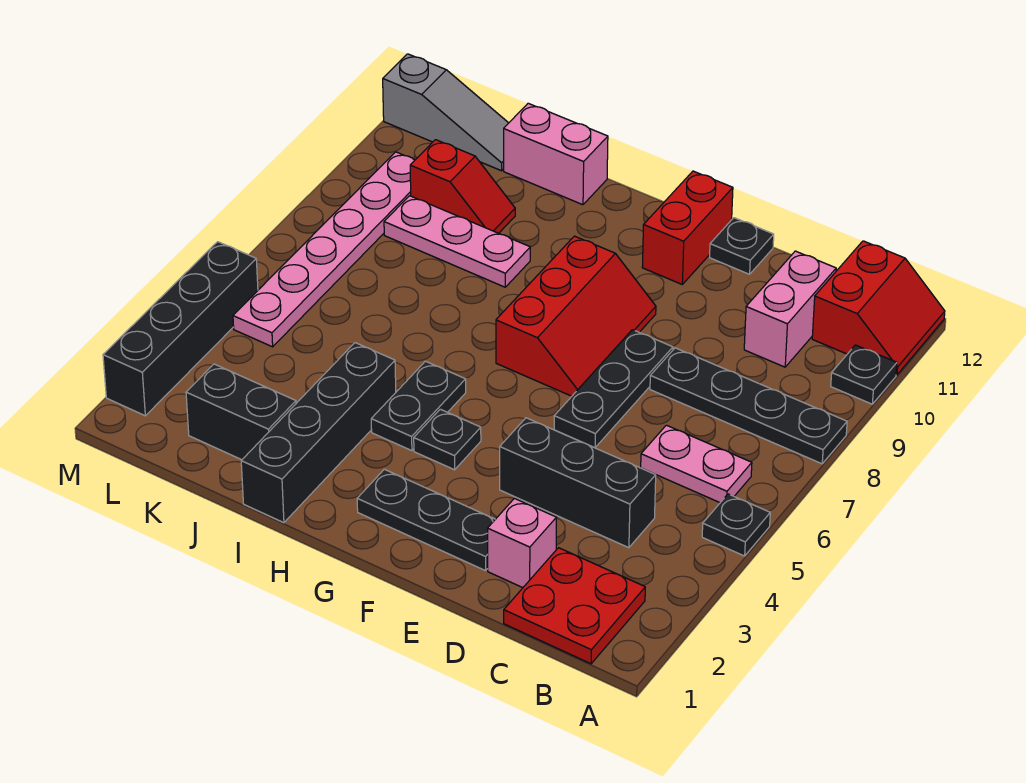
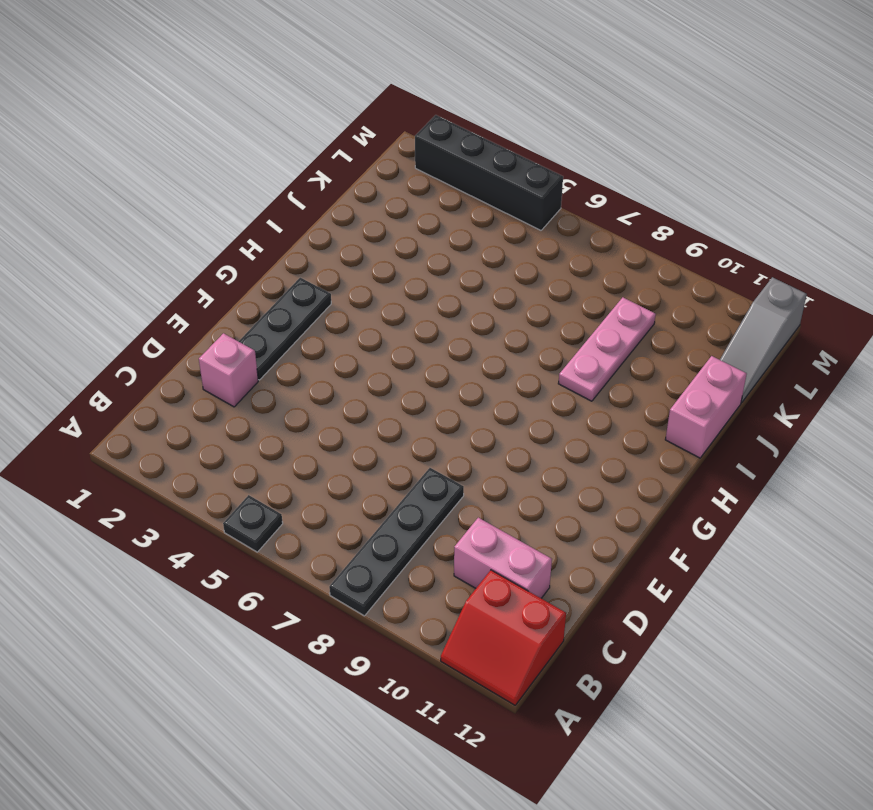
none -> black plate A10 level 1
none -> red plate B1:C2 level 1
none -> pink plate B6:C6 level 1

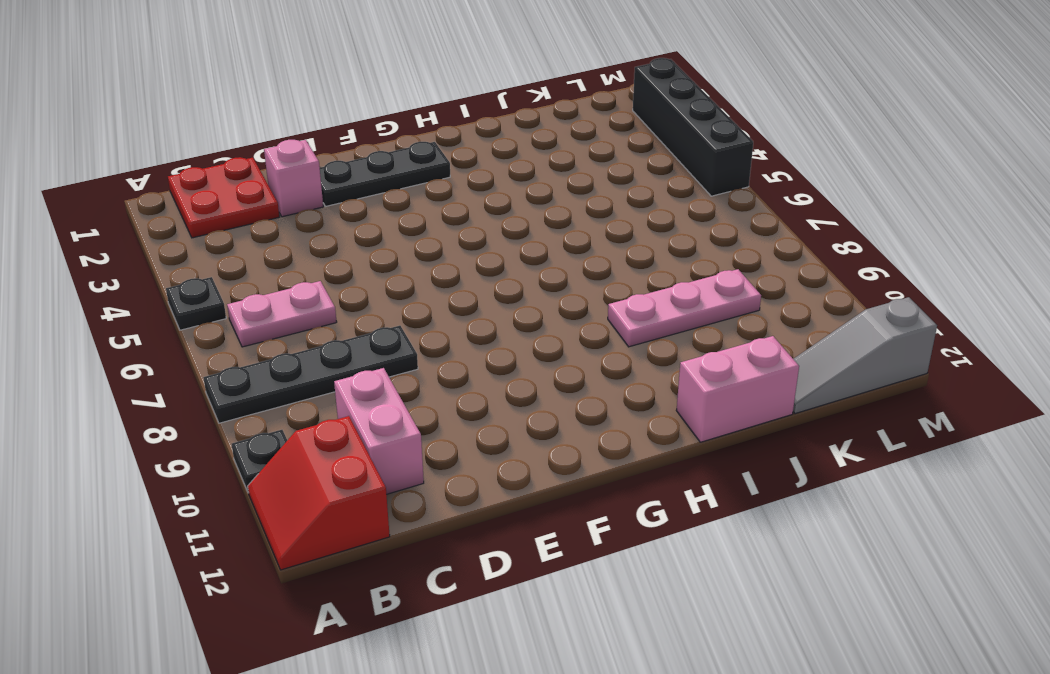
none -> black brick C4:E4 level 1
none -> black plate E6:E8 level 1
none -> black plate E12 level 1

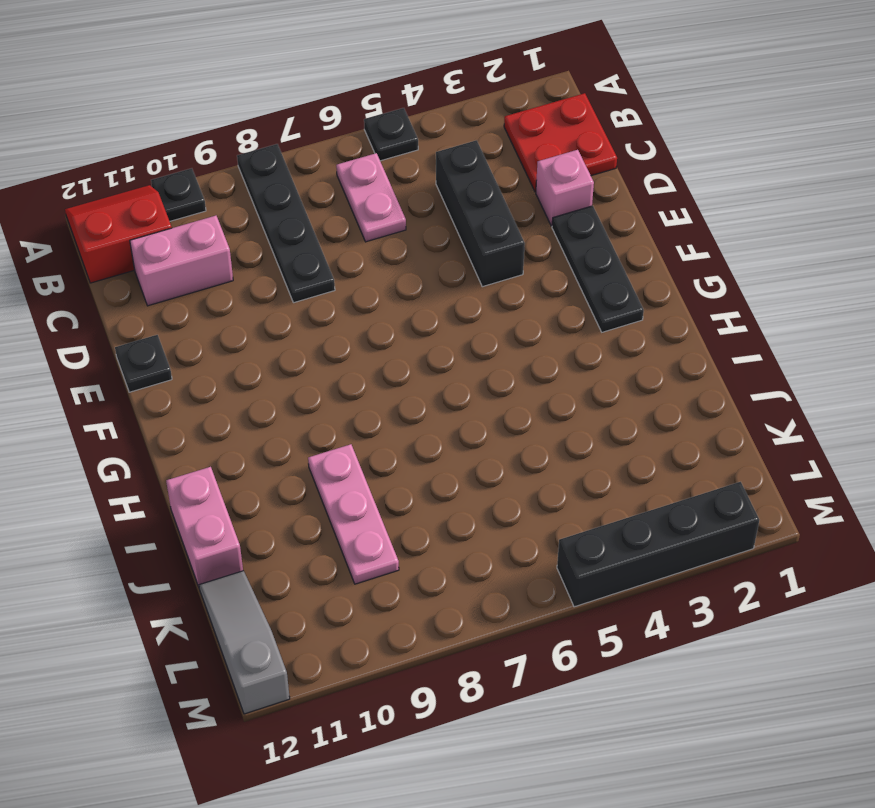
none -> black plate E6:E8 level 1
none -> red slope F7:G9 level 1 top G
none -> red brick F11:F12 level 1

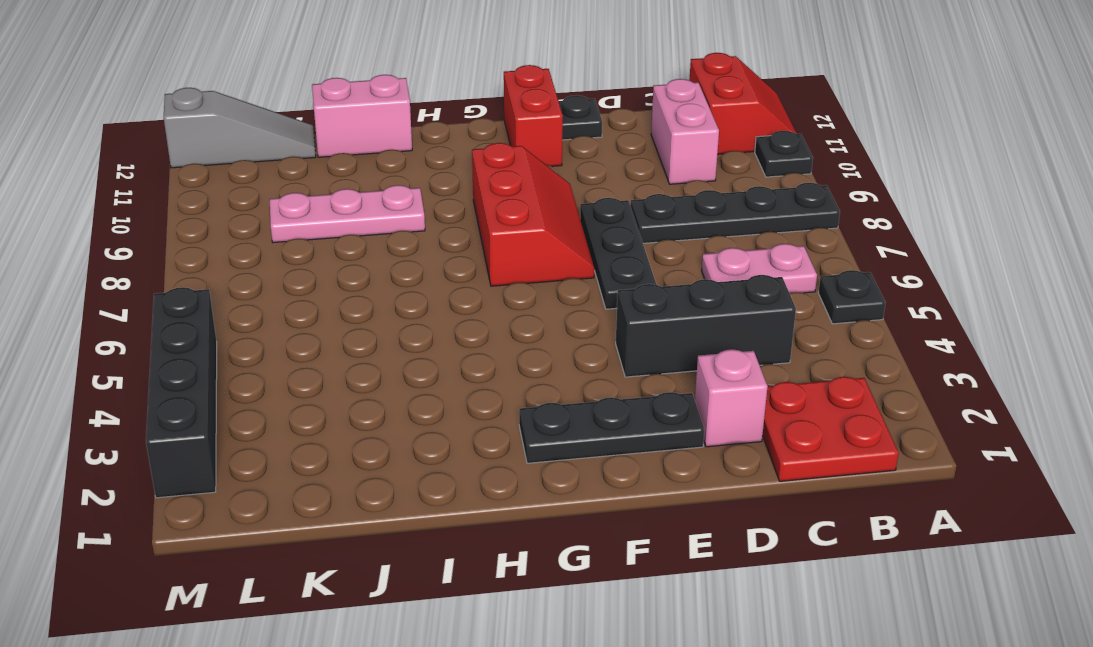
none -> black plate G4 level 1
none -> black plate H4:H5 level 1
none -> black brick I1:I4 level 1

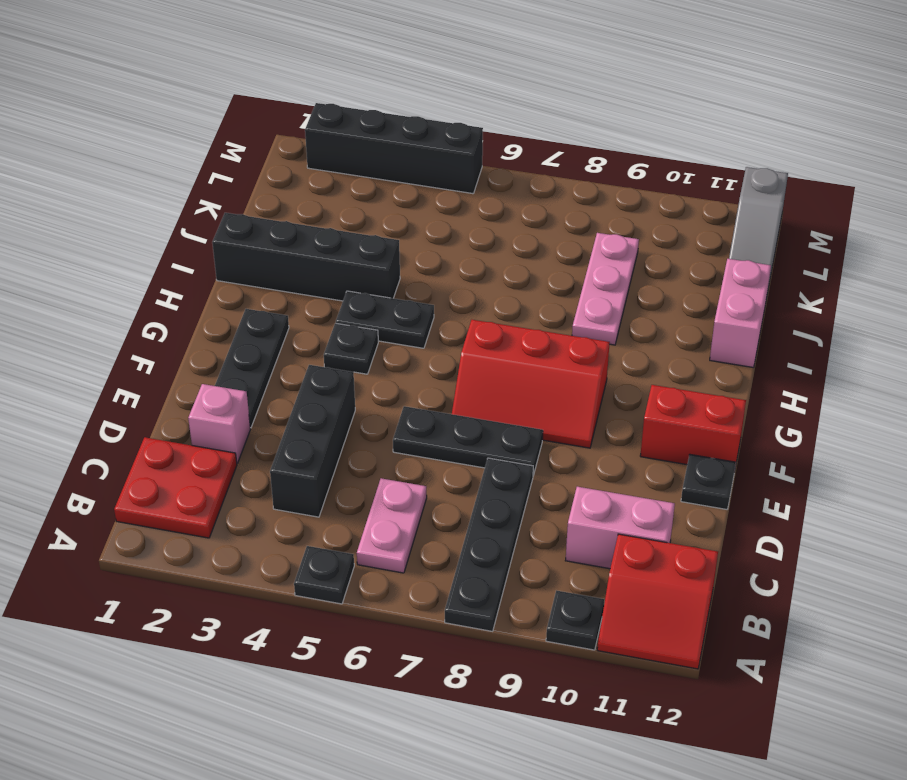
none -> black brick J2:K2 level 1
none -> red slope J10:K10 level 1 top K
none -> pink plate L5:L10 level 1

